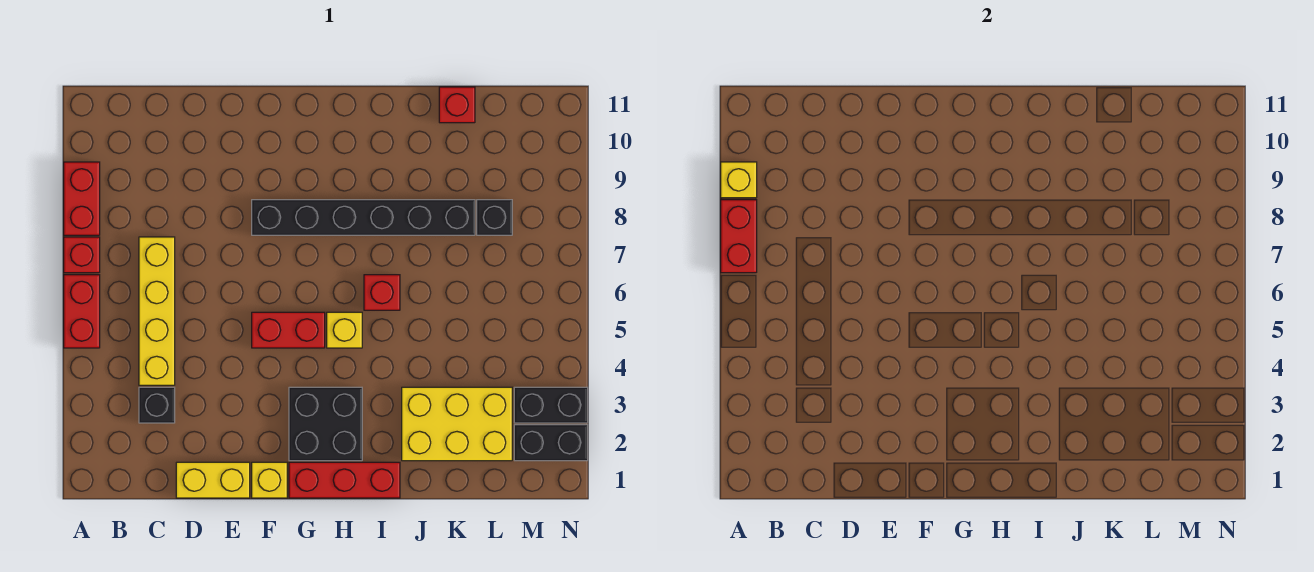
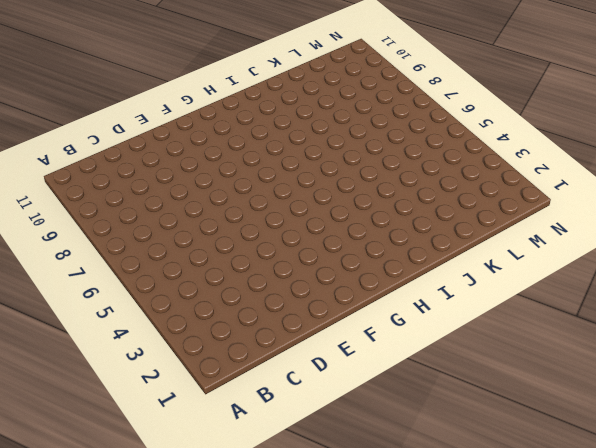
none -> red brick A5:A6 level 1
none -> red brick A7 level 1
none -> red brick A8:A9 level 1

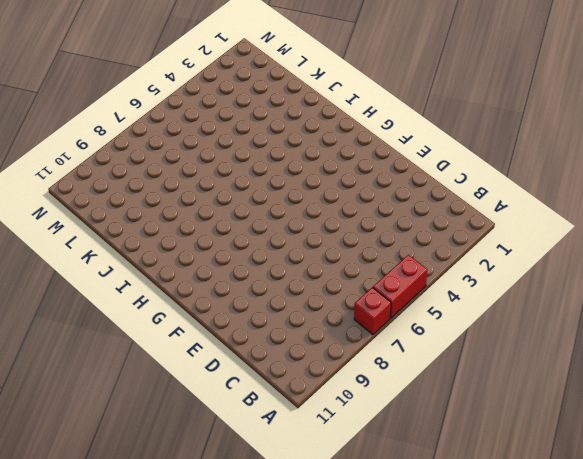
none -> red brick A8:A9 level 1
none -> black brick C3 level 1
none -> yellow brick C4:C7 level 1

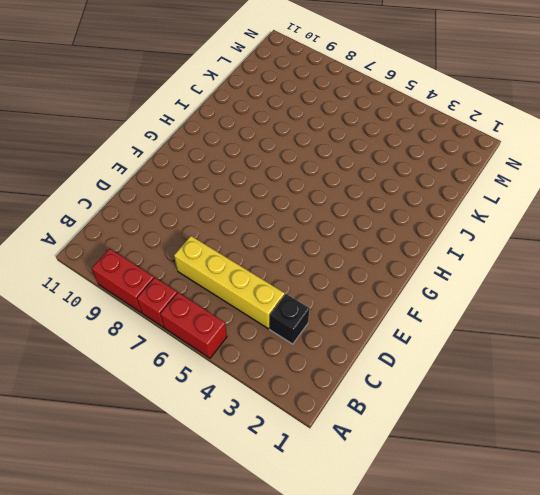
none -> yellow brick D1:E1 level 1
none -> yellow brick F1 level 1
none -> red brick F5:G5 level 1

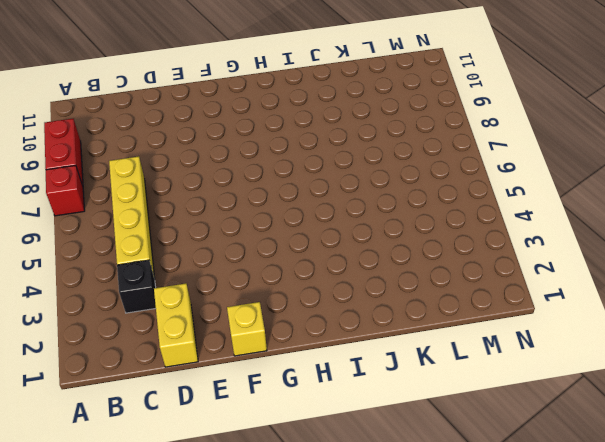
yellow brick D1:D2 level 1 -> yellow brick D1:E1 level 1
none -> red brick A5:A6 level 1
none -> red brick F5:G5 level 1
none -> black brick F8:K8 level 1

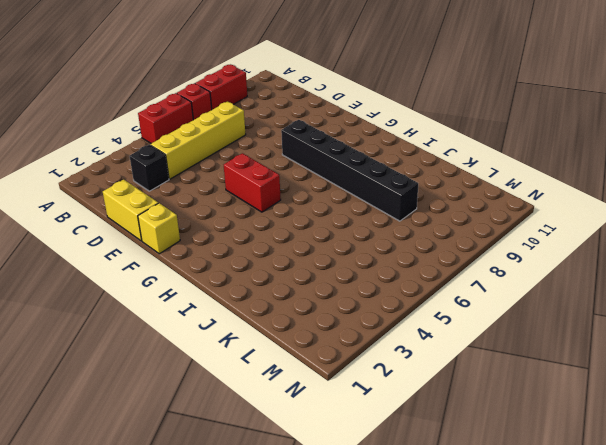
none -> red brick G1:I1 level 1
none -> black brick G2:H3 level 1
none -> yellow brick H5 level 1

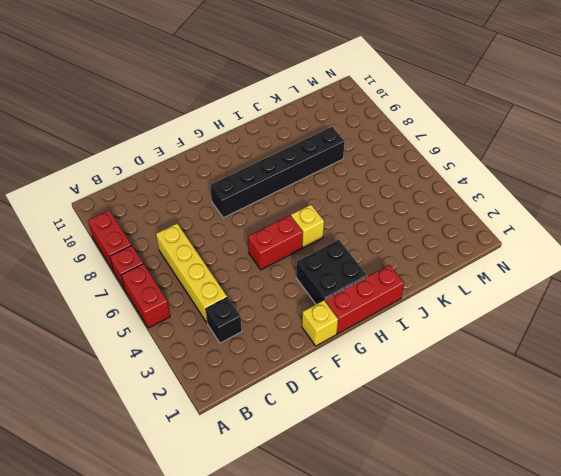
none -> yellow brick D1:E1 level 1
none -> red brick I6 level 1
none -> yellow brick J2:L3 level 1

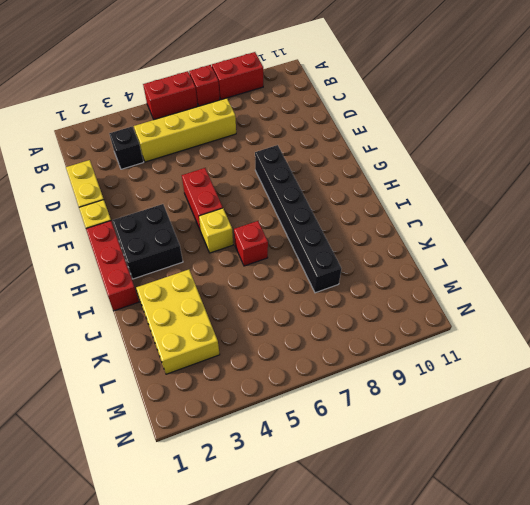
none -> red brick K11 level 1
none -> black brick L8 level 1
none -> black brick M2:N2 level 1

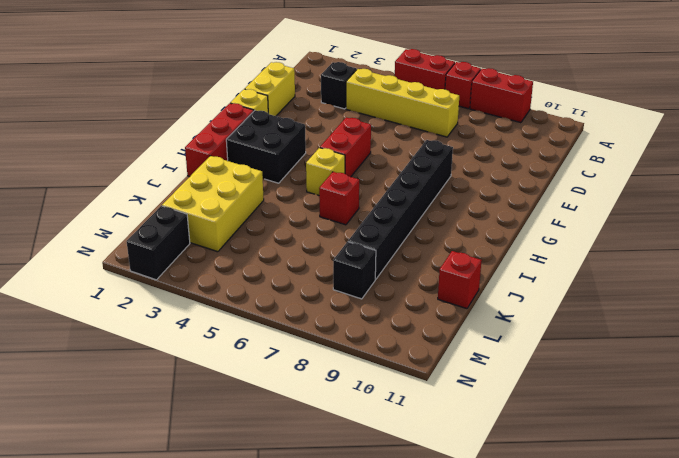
none -> black brick M3:N3 level 1
none -> red brick A7:A8 level 2
none -> yellow brick A9 level 2

